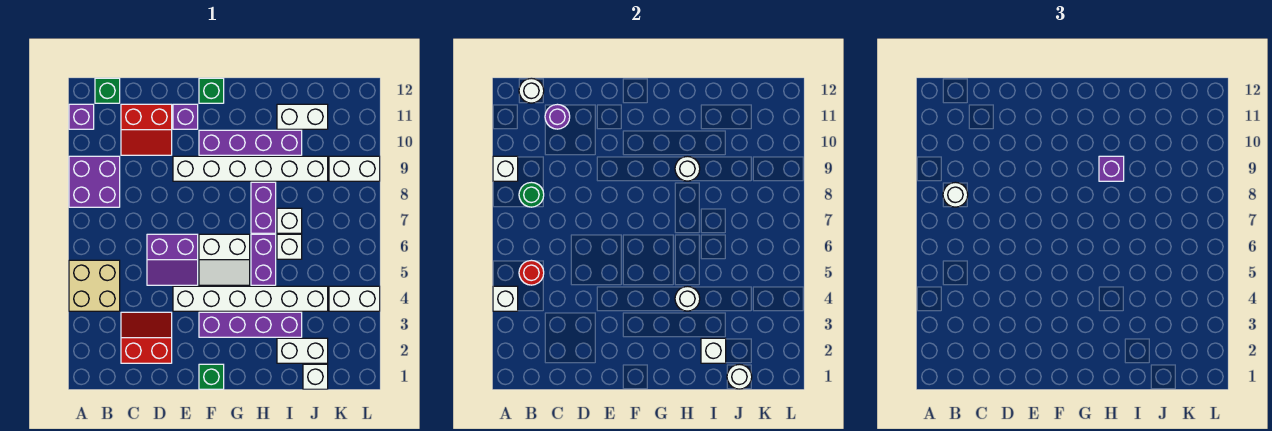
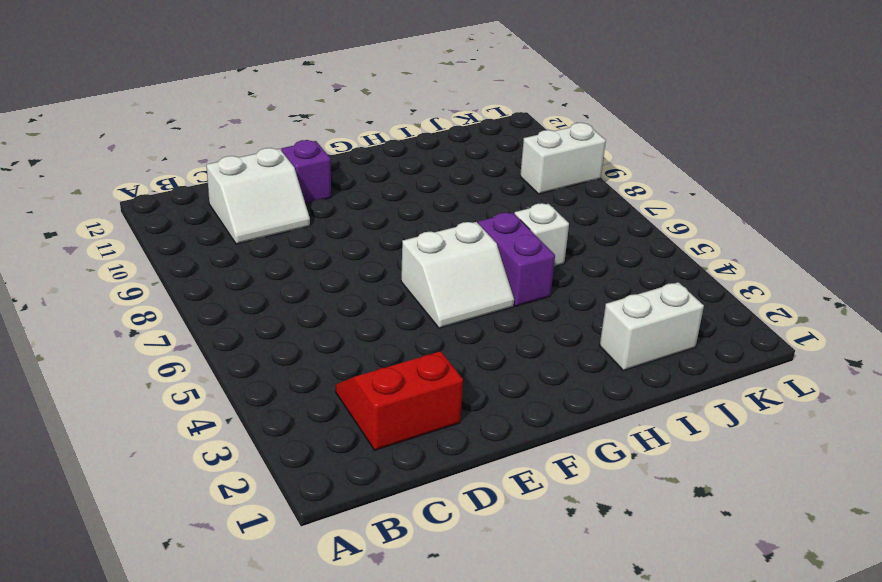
white slope C10:D11 level 1 top 11 -> red slope C10:D11 level 1 top 11
none -> tan brick A4:B5 level 1
none -> purple brick A8:B9 level 1
none -> purple brick A11 level 1
none -> green brick B12 level 1

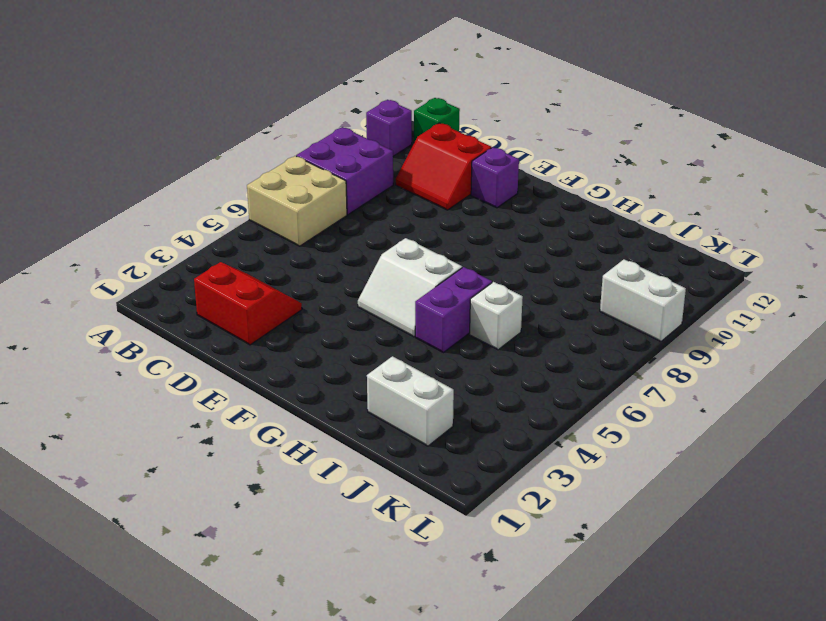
tan brick A6:B7 level 1 -> tan brick A4:B5 level 1
none -> purple slope D5:E6 level 1 top 6
none -> white brick E4:J4 level 1
none -> white brick E9:J9 level 1
none -> green brick F1 level 1

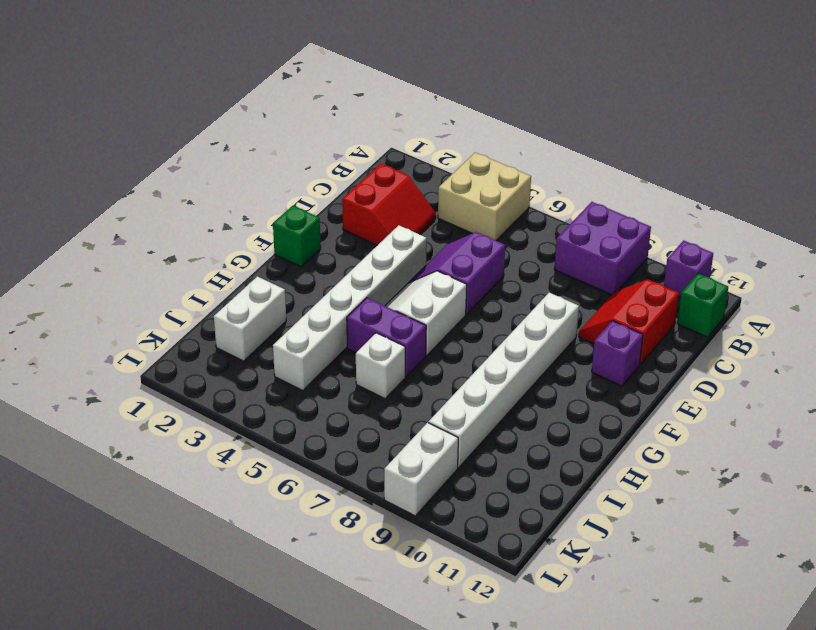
none -> purple brick F3:I3 level 1
none -> purple brick F10:I10 level 1
none -> green brick F12 level 1
none -> purple brick H7:H8 level 1

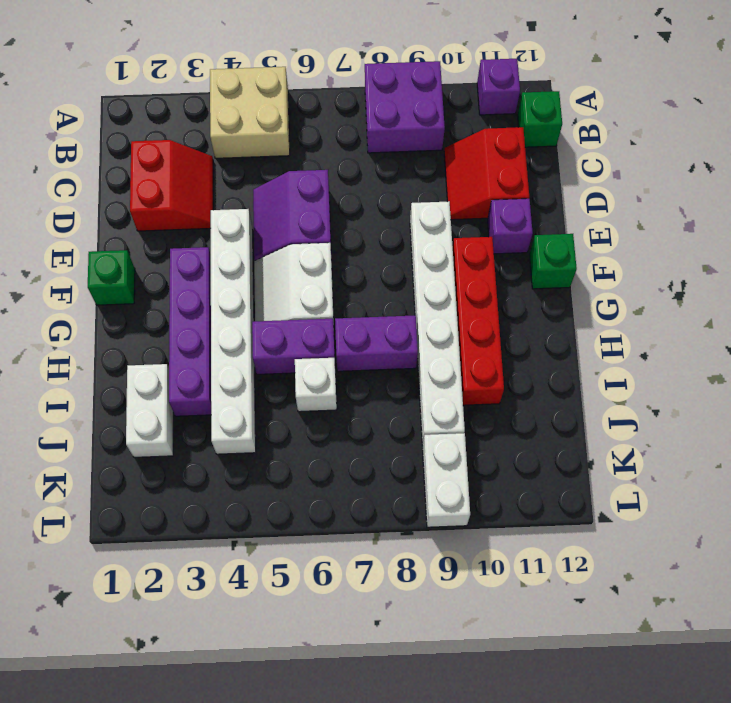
red brick F10:I10 level 1 -> purple brick F10:I10 level 1
none -> white brick I7 level 1
none -> white brick I11:J11 level 1
none -> white brick J1 level 1
none -> white brick K4:L4 level 1

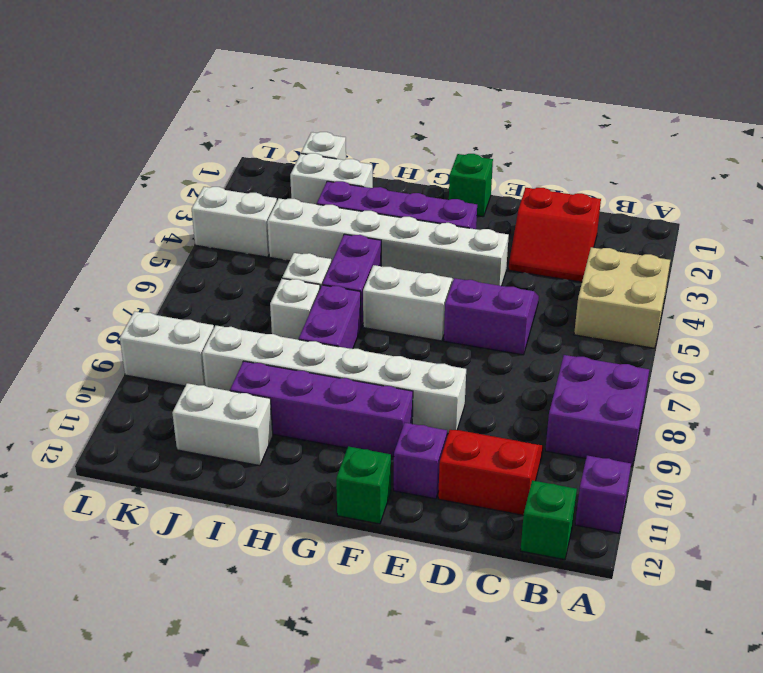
none -> white brick A4 level 2
none -> white brick A9 level 2
none -> red round brick B5 level 2
none -> green round brick B8 level 2

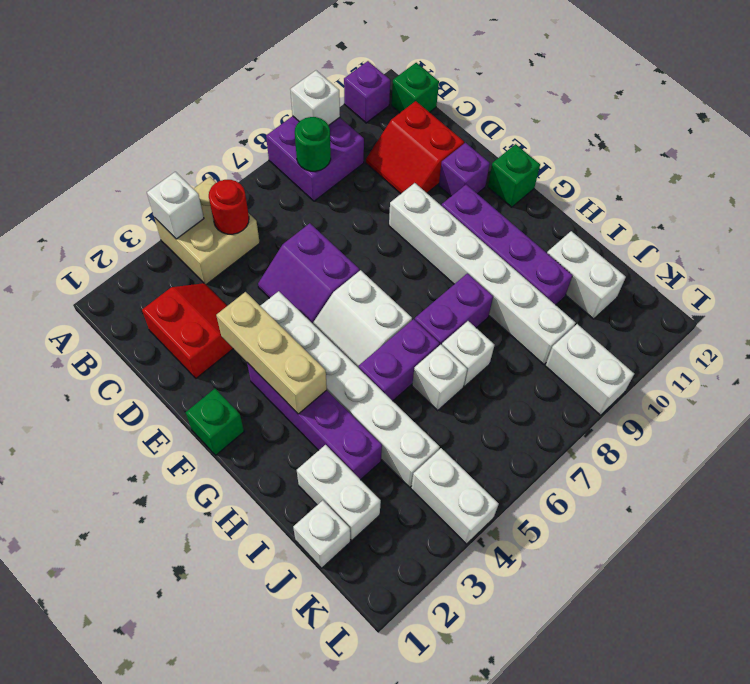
tan brick E3:G3 level 2 -> none
none -> white round brick B12 level 2
none -> purple round brick C11 level 2
none -> white round brick H4 level 2
none -> white round brick H9 level 2

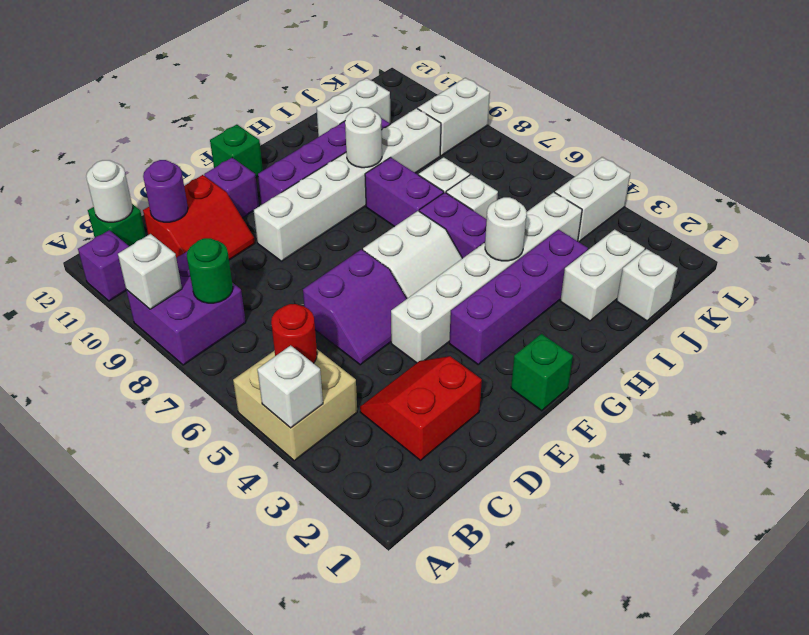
none -> white brick I2 level 2
none -> white round brick J1 level 2
none -> white round brick B8 level 3
none -> purple brick H9 level 3

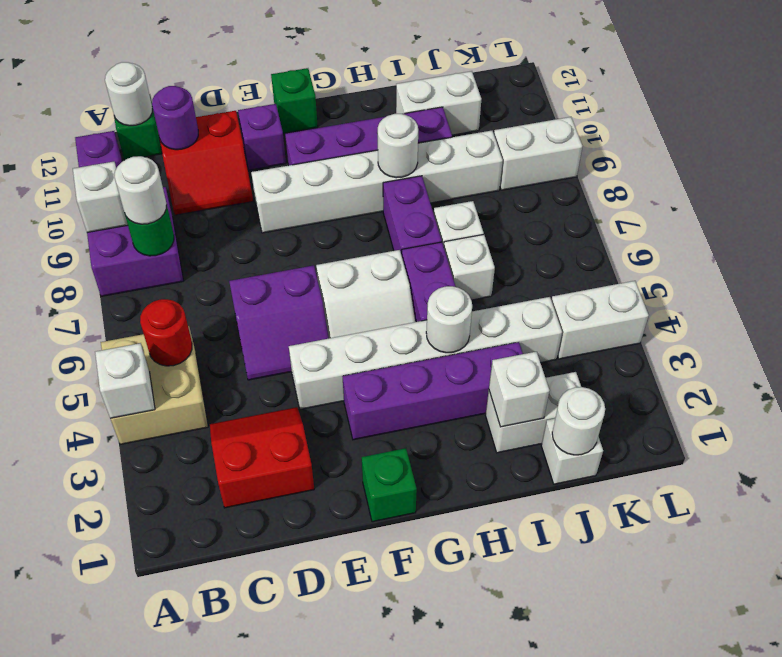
none -> purple brick H9 level 3

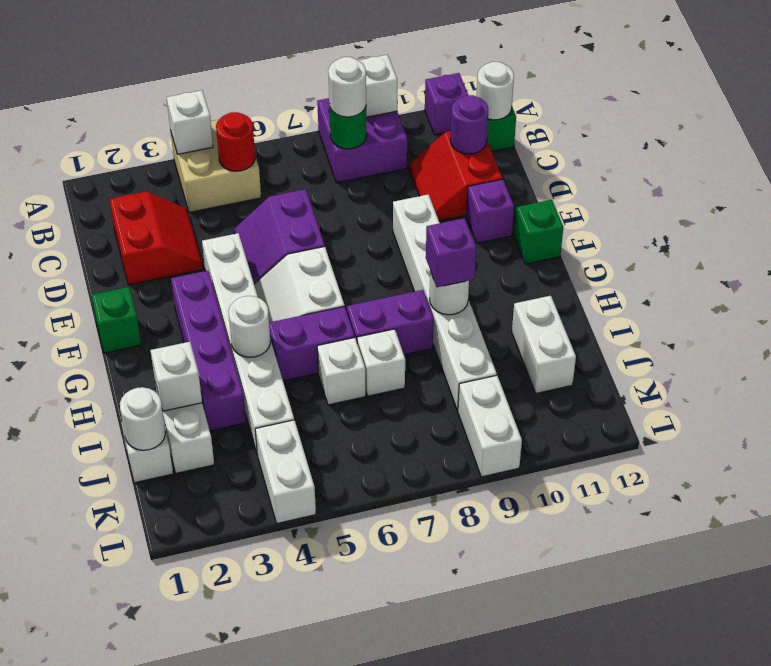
none -> purple brick F10:I10 level 1

